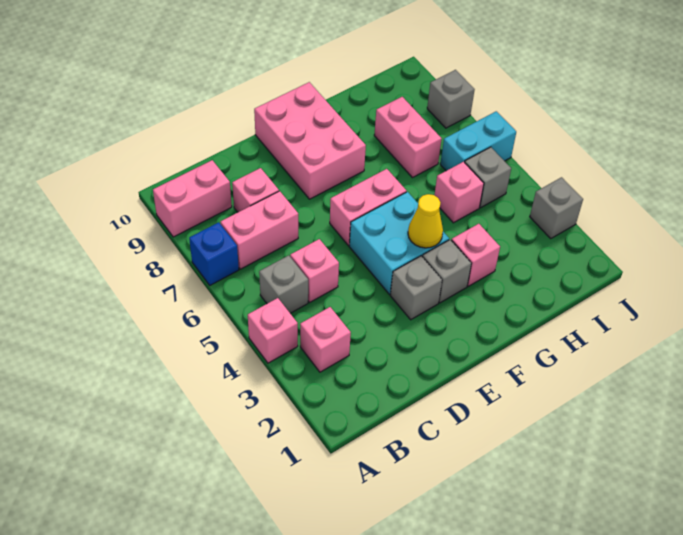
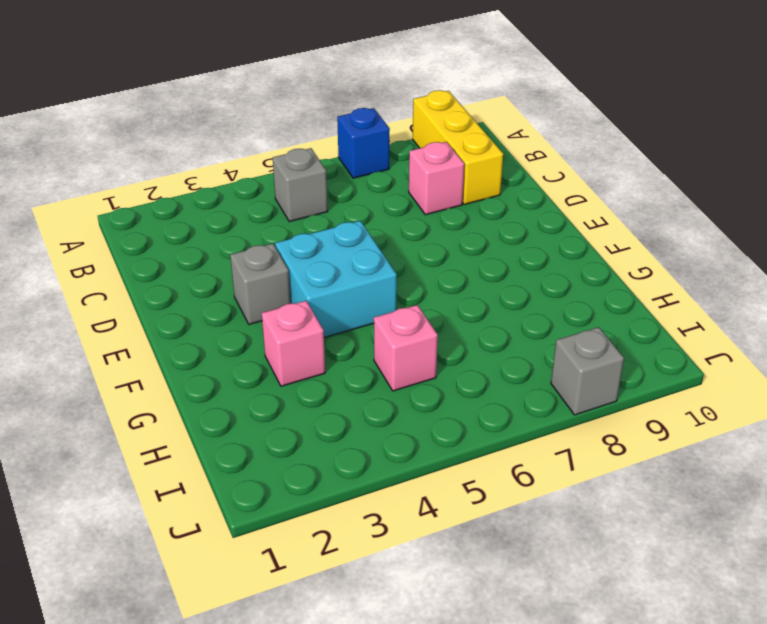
yellow brick A9:C9 level 1 -> pink brick A9:B9 level 1
none -> pink brick A4 level 1
none -> pink brick B3 level 1
none -> pink brick B7:C7 level 1

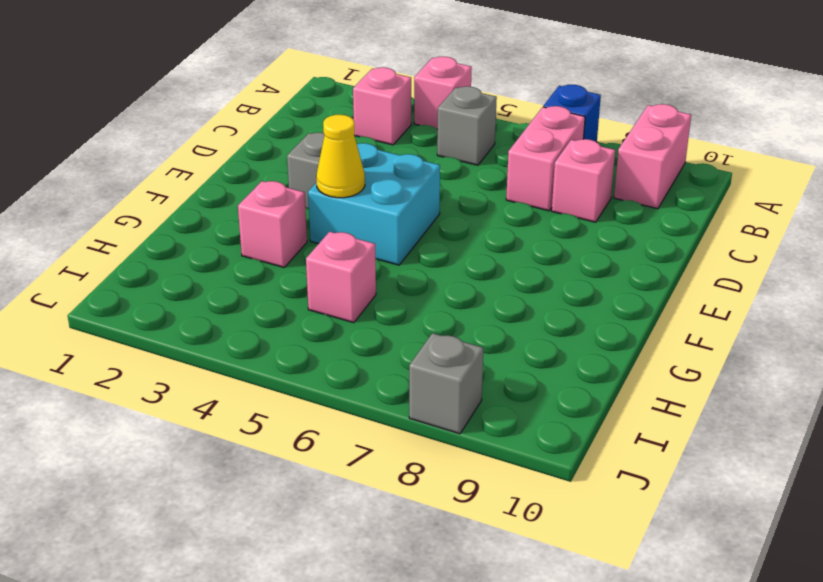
none -> pink brick C5 level 1
none -> pink brick E6:F6 level 1
none -> pink brick E8:F10 level 1

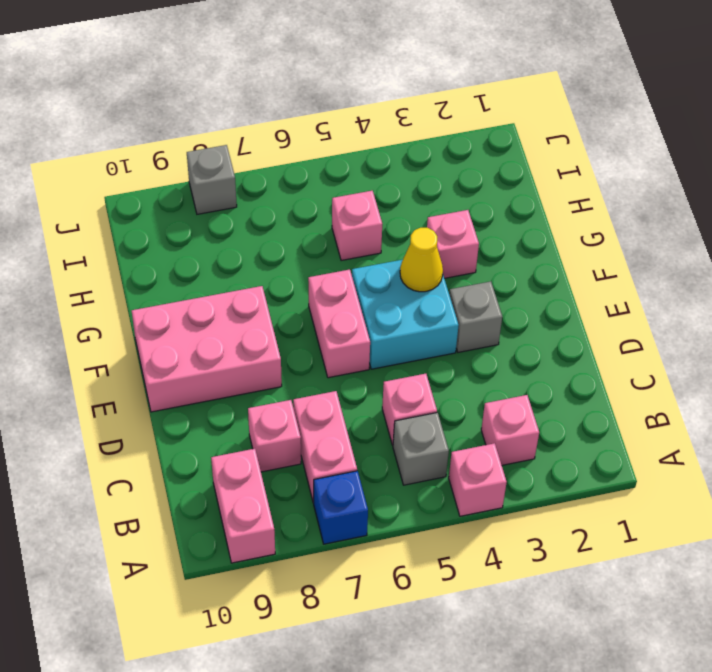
none -> grey brick F3 level 1
none -> pink brick H7:H8 level 1
none -> grey brick I5 level 1

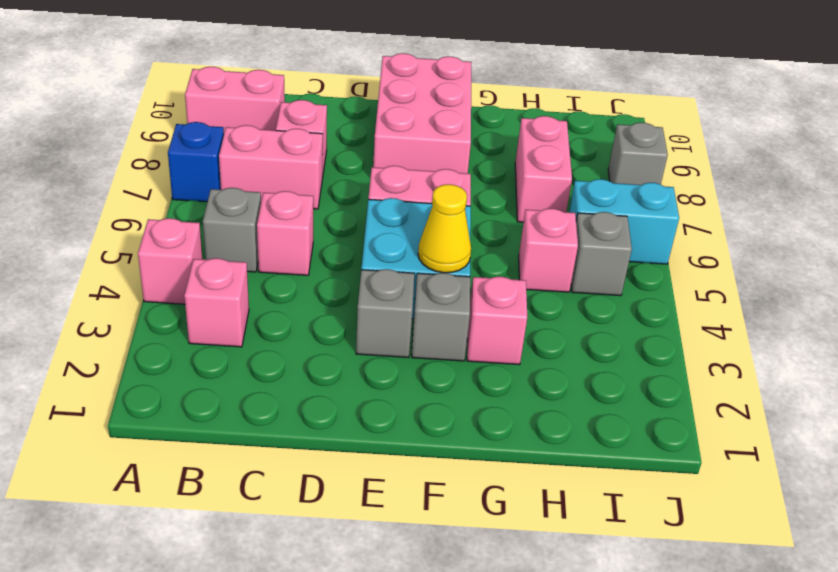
none -> grey brick J3 level 1

